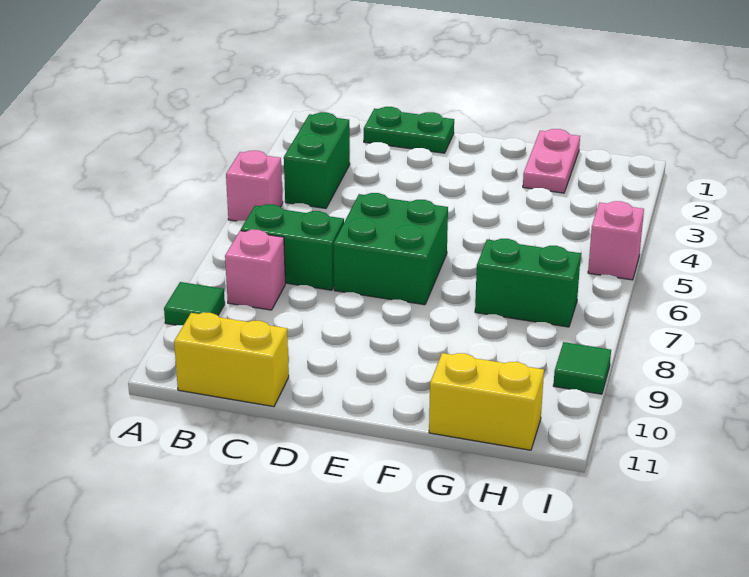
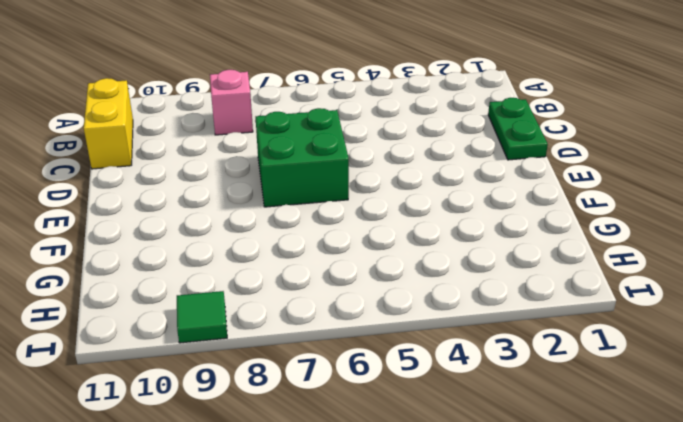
none -> pink brick A5 level 1
none -> green tile A9 level 1
none -> green brick B3:B4 level 1

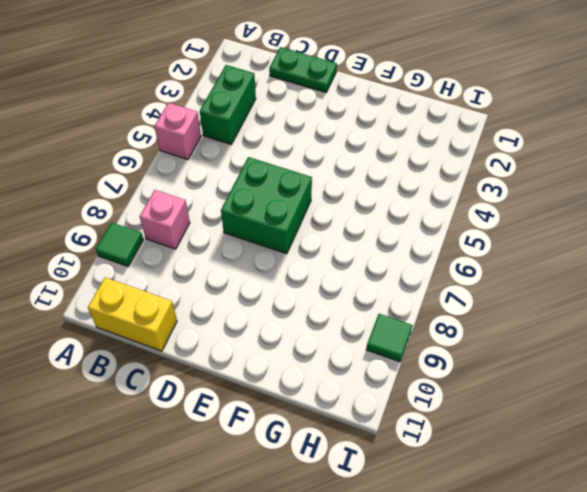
none -> green brick B7:C7 level 1
none -> pink plate G1:G2 level 1
none -> green brick G7:H7 level 1

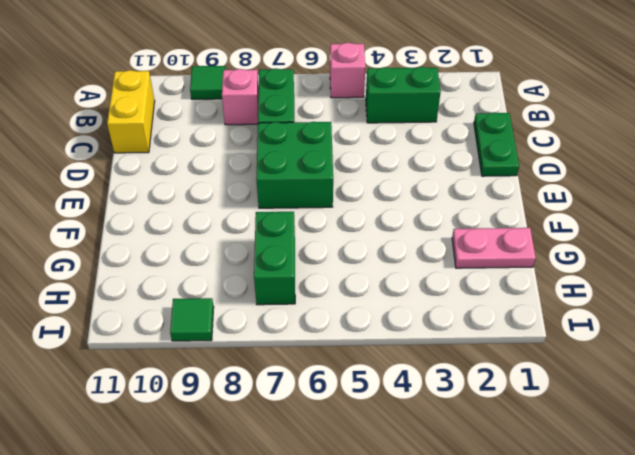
none -> yellow brick G11:H11 level 1
none -> pink brick I5 level 1

